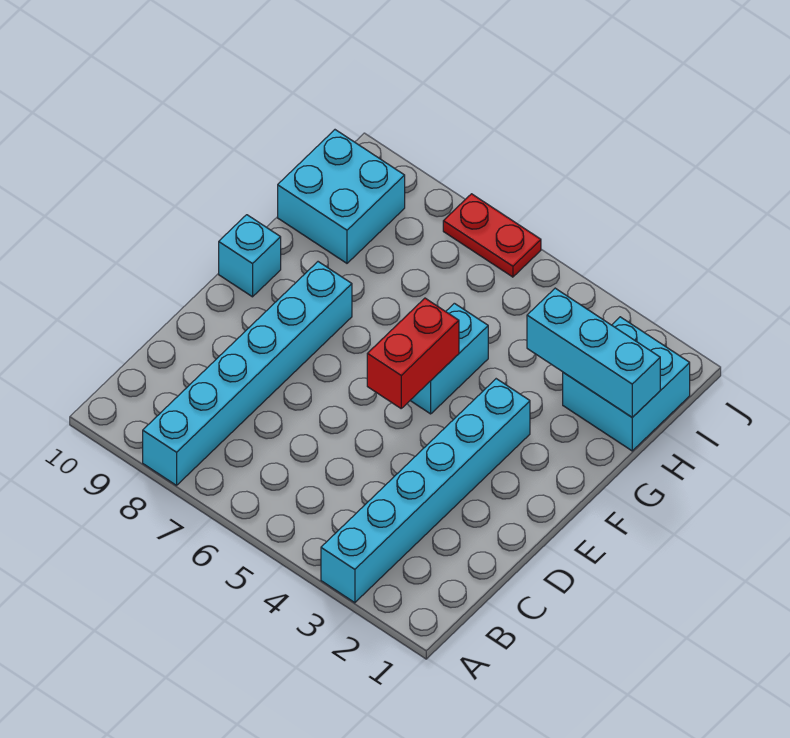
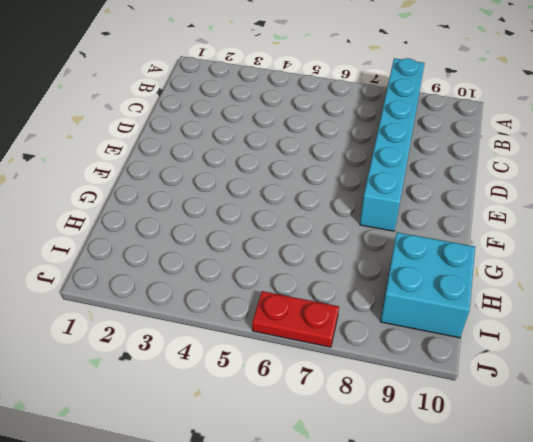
none -> cyan brick A3:F3 level 1
none -> cyan brick F5:G5 level 1

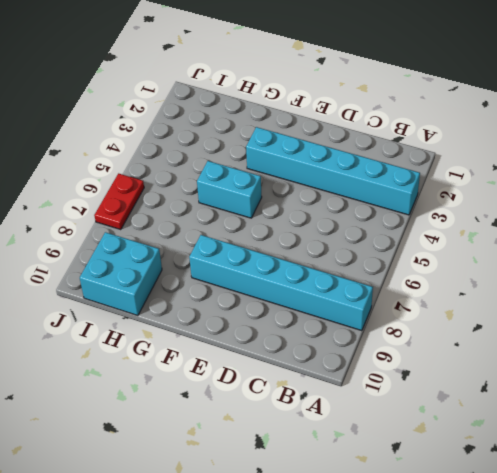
none -> cyan brick F10 level 1
none -> cyan brick H1:I2 level 1

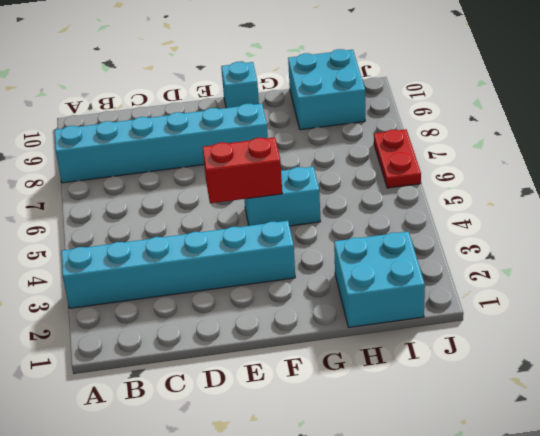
none -> cyan brick H1:H3 level 2

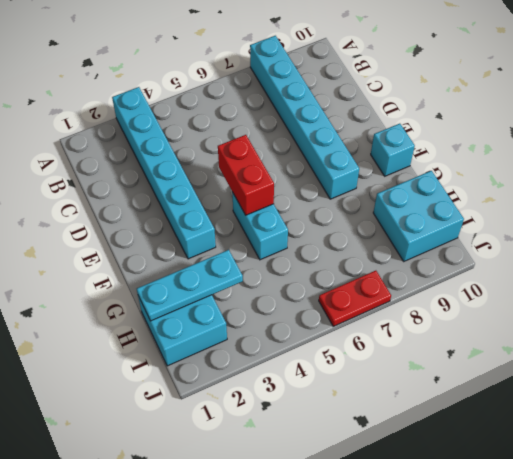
cyan plate H1:H3 level 2 -> cyan brick H1:H3 level 2

